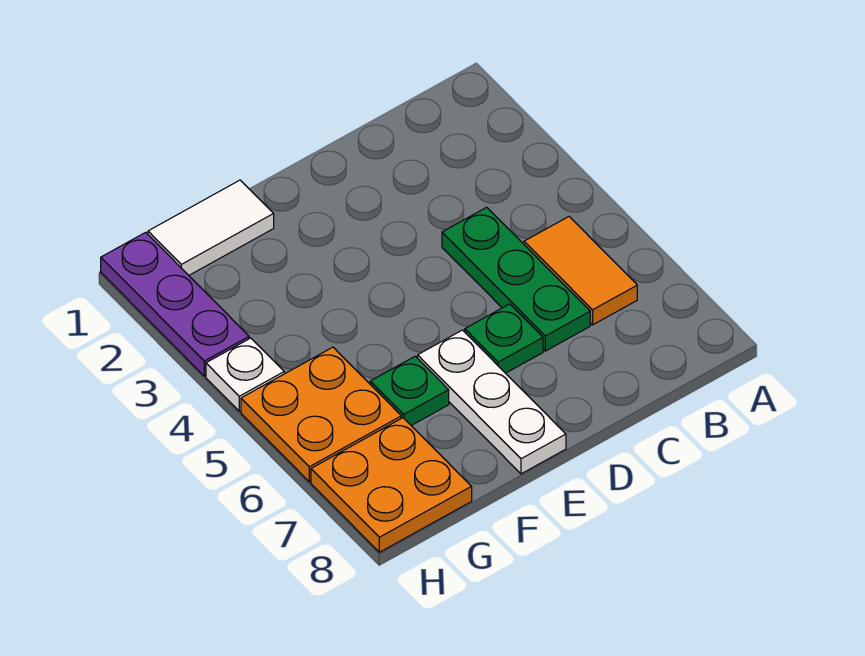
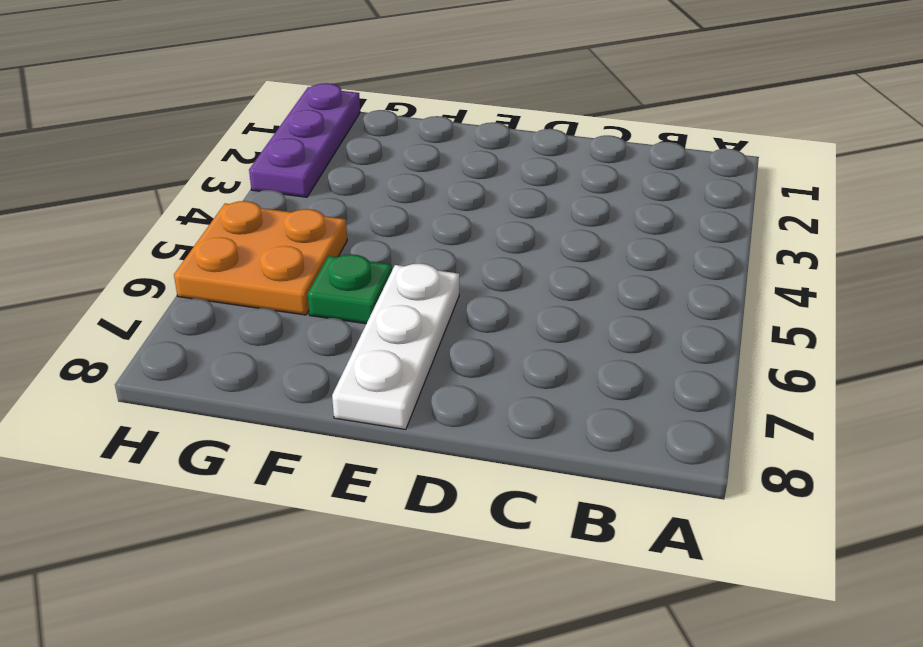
none -> orange tile B5:B6 level 1
none -> green plate C4:C6 level 1

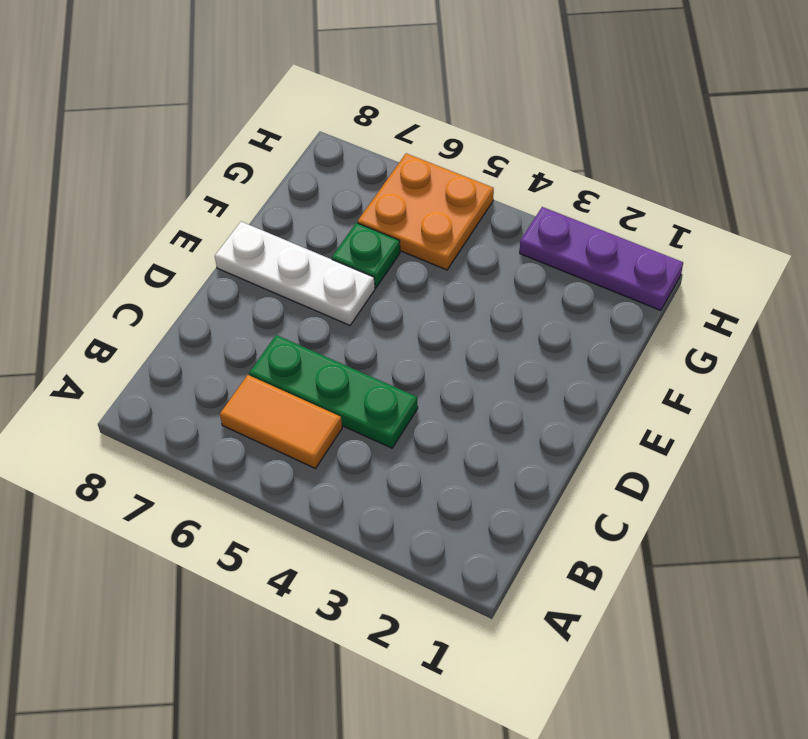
none -> green plate D6 level 1
none -> white tile F1:G1 level 1

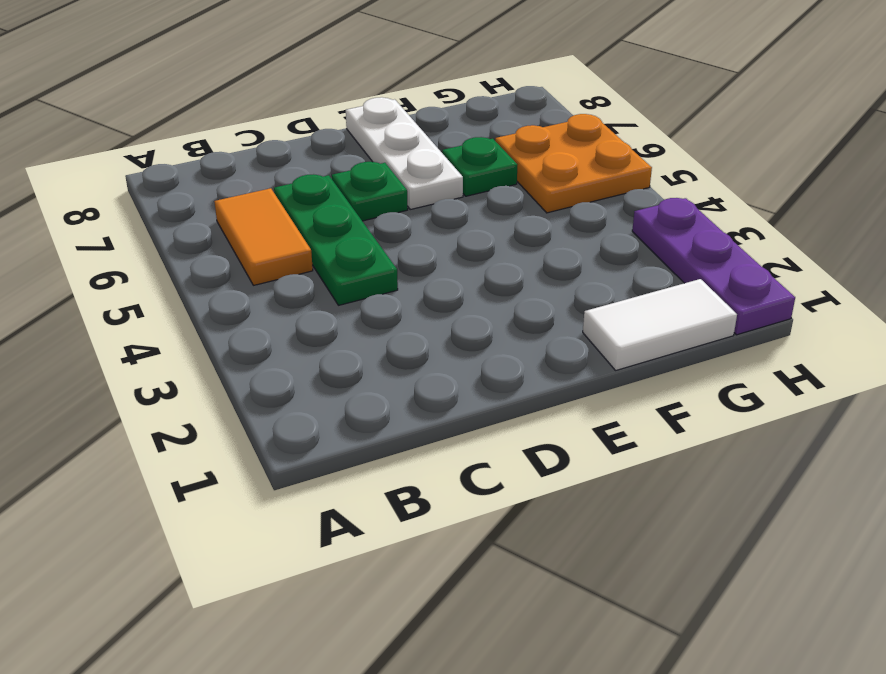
none -> orange plate G7:H8 level 1
none -> white plate H4 level 1

